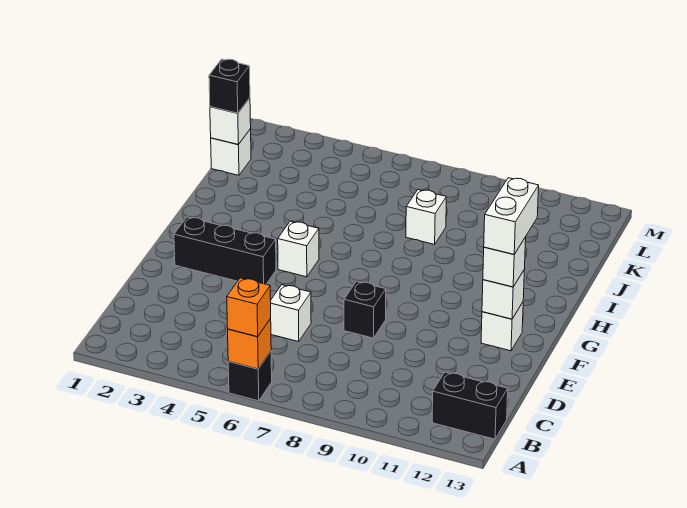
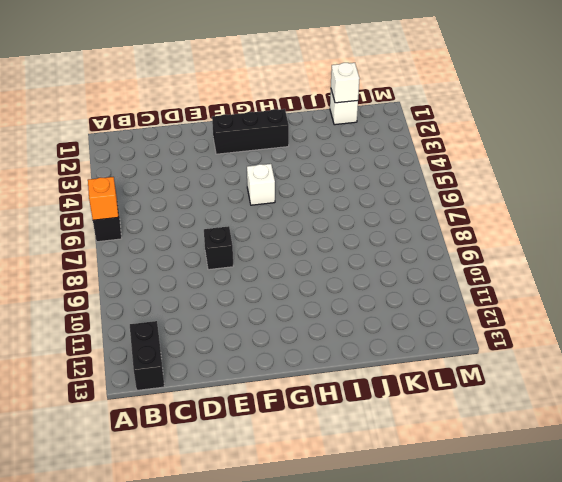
black brick F2:H2 level 1 -> black brick F2:F4 level 1
none -> white brick D6 level 1
none -> white brick F12 level 1
none -> white brick J8 level 1

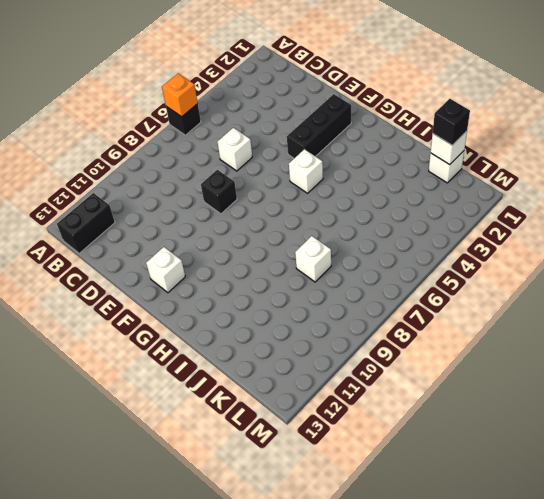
none -> white brick F12 level 2
none -> orange brick A6 level 3
none -> white brick F12 level 3

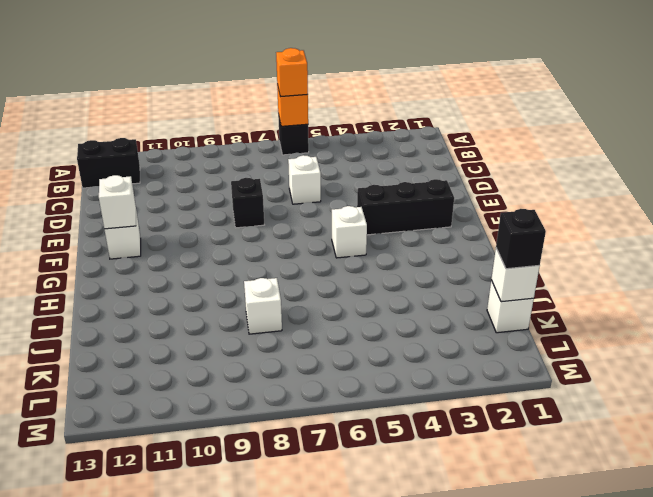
none -> white brick F12 level 3
none -> white brick F12:G12 level 4

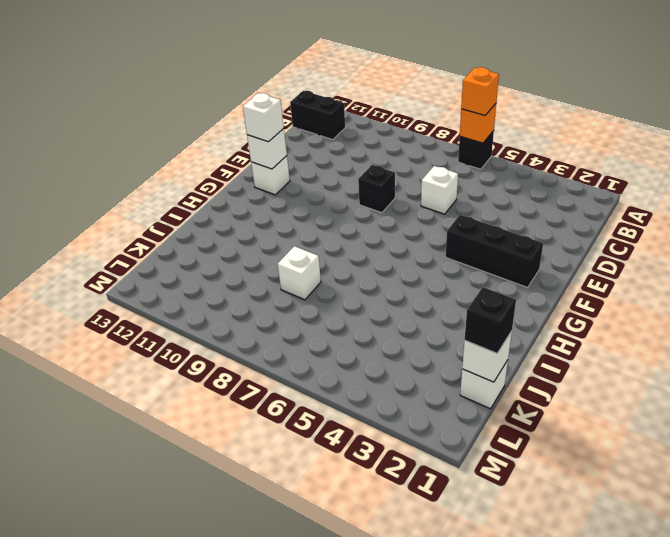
none -> white brick G5 level 1
none -> white brick F12:G12 level 4

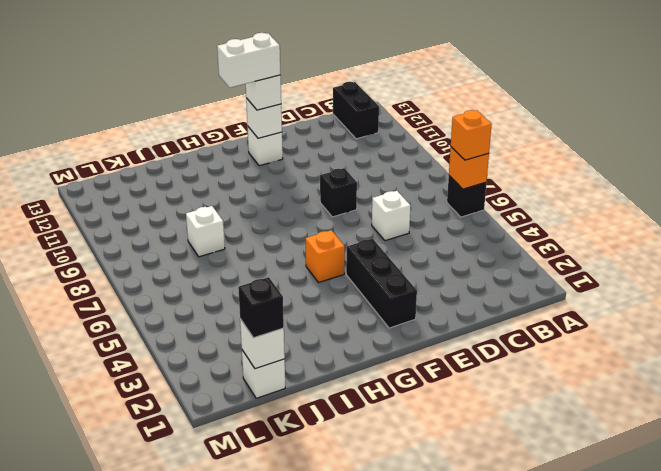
orange brick G5 level 1 -> white brick G5 level 1

